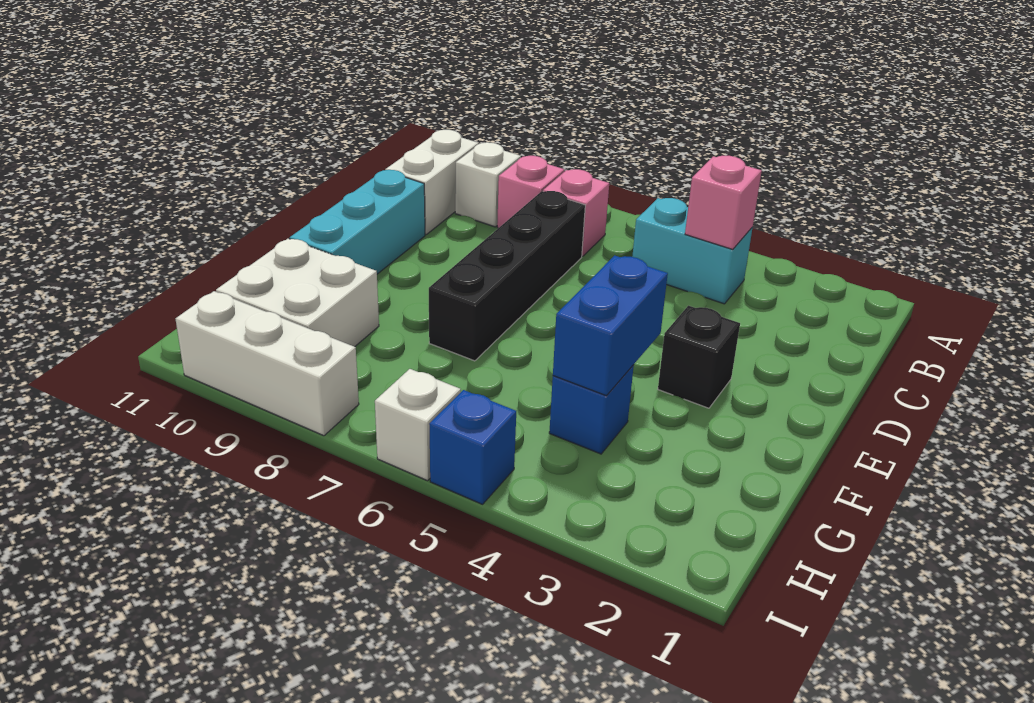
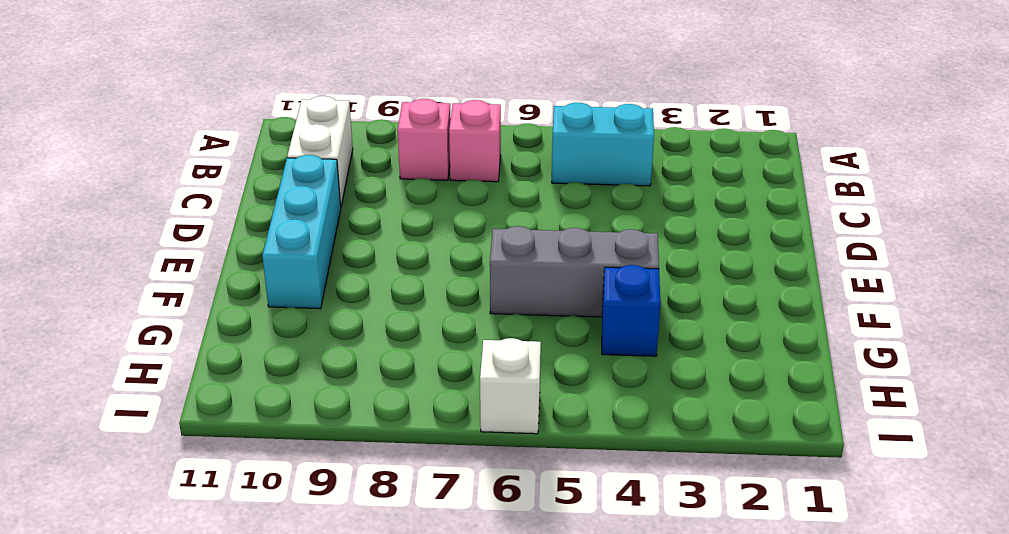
grey brick F4:F6 level 1 -> none
none -> white brick B9 level 1
none -> black brick C7:F7 level 1
none -> black brick E3 level 1

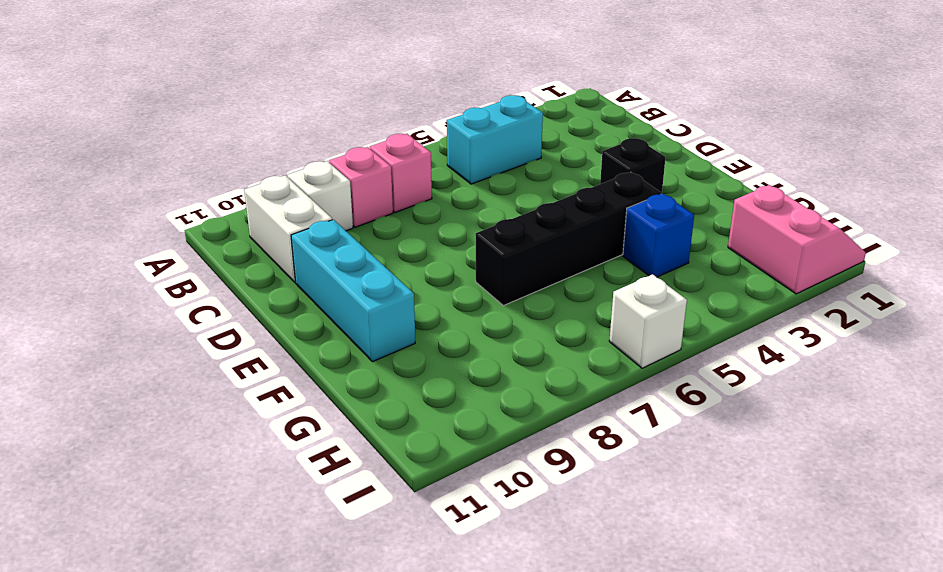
black brick F4:F7 level 1 -> black brick C7:F7 level 1
pink slope H1:I2 level 1 top 2 -> none
none -> white brick G9:H10 level 1
none -> blue brick I5 level 1
none -> white brick I8:I10 level 1

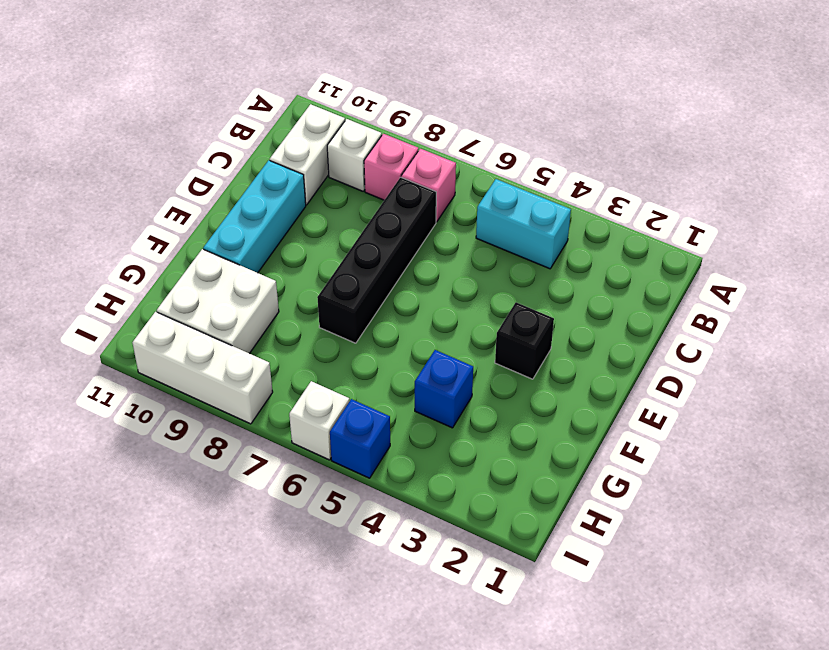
none -> pink brick B4 level 2
none -> blue brick F4:G4 level 2

